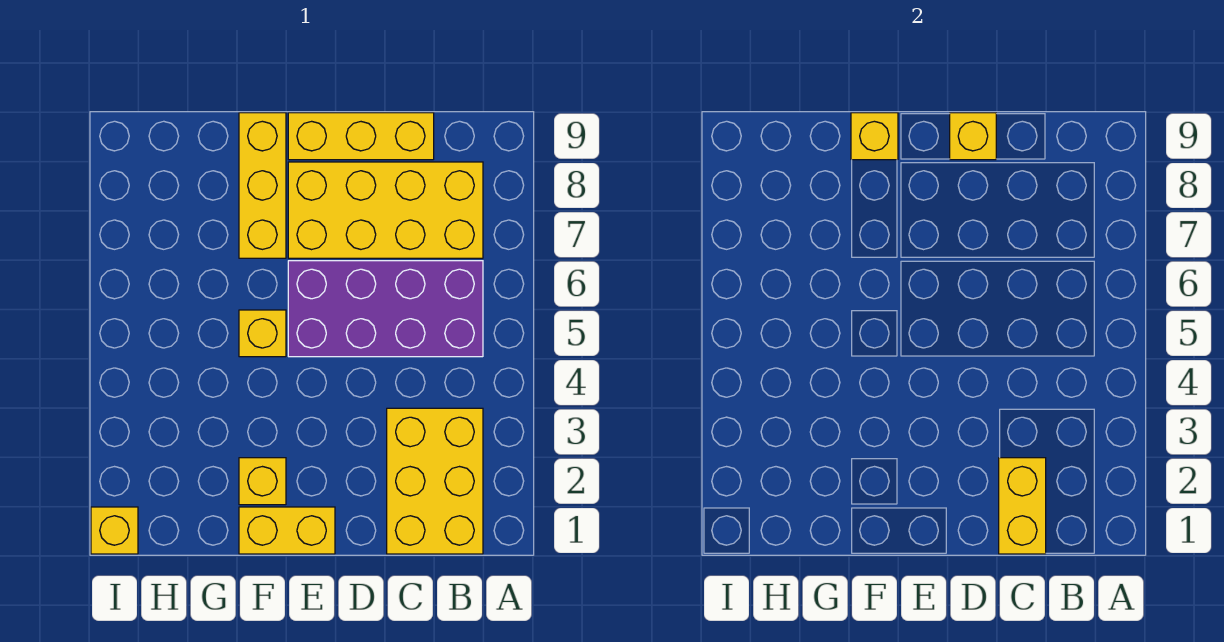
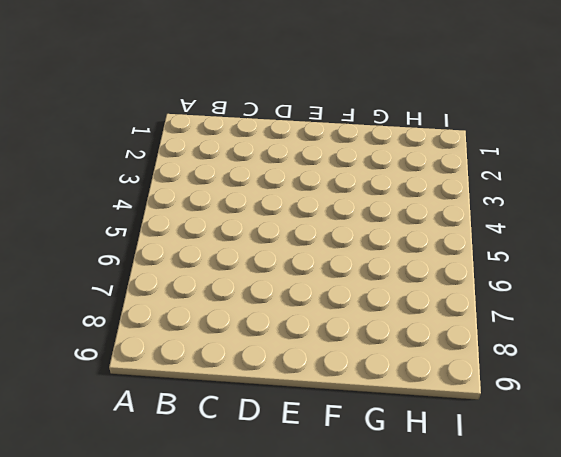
none -> yellow brick B1:C3 level 1
none -> purple brick B5:E6 level 1
none -> yellow brick B7:E8 level 1

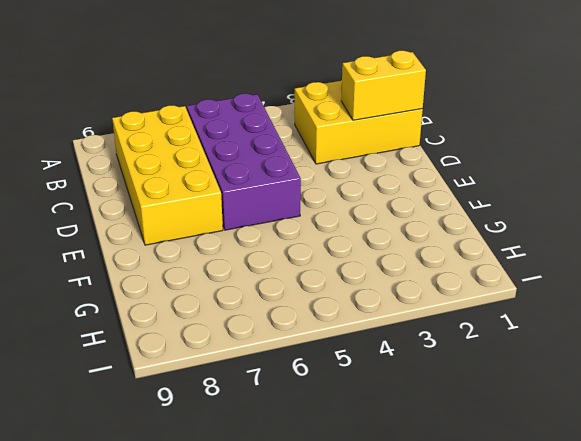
none -> yellow brick C9:E9 level 1
none -> yellow brick E1:F1 level 1
none -> yellow brick F2 level 1

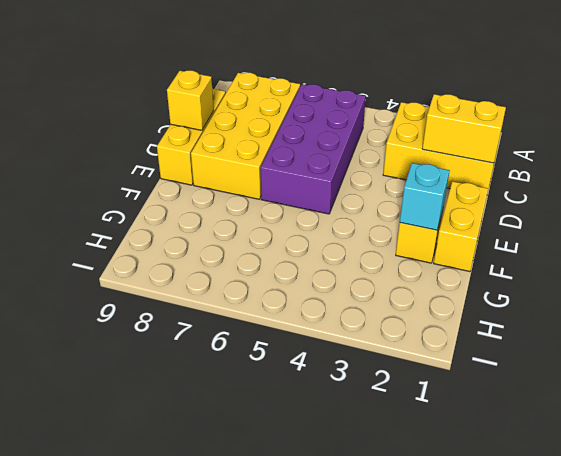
cyan brick F2 level 2 -> none
none -> yellow brick F5 level 1
none -> yellow brick F7:F9 level 1
none -> yellow brick I1 level 1

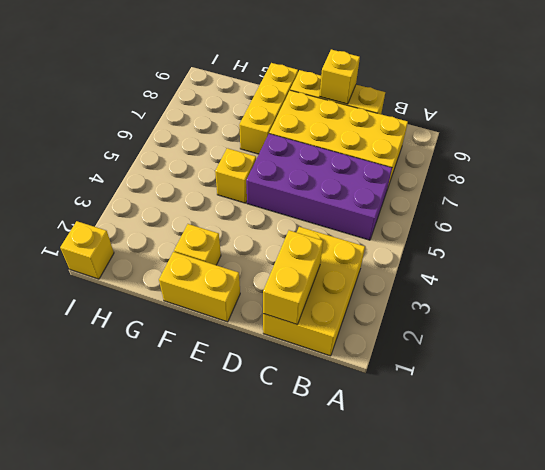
none -> yellow brick F9 level 2

